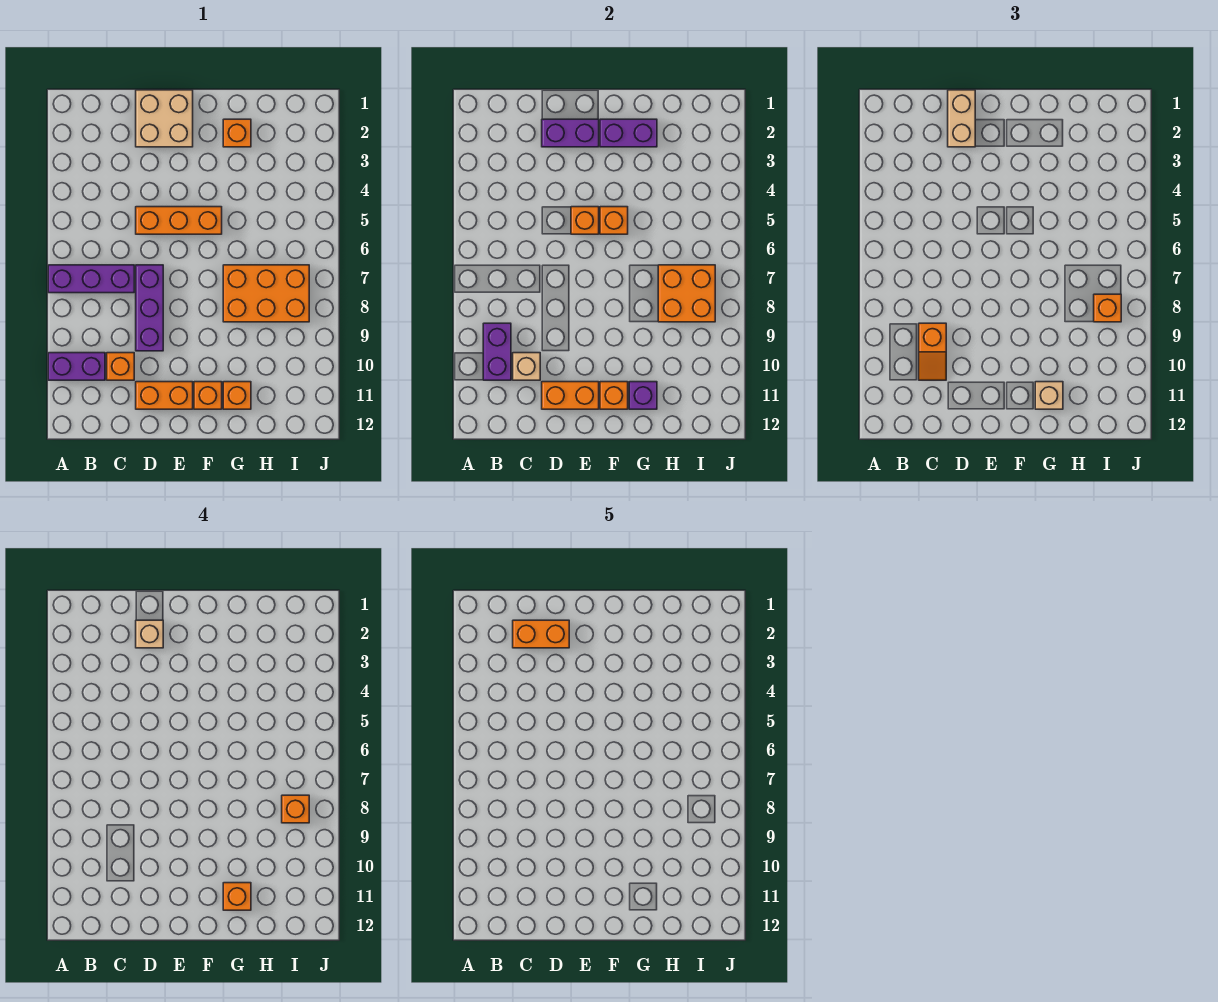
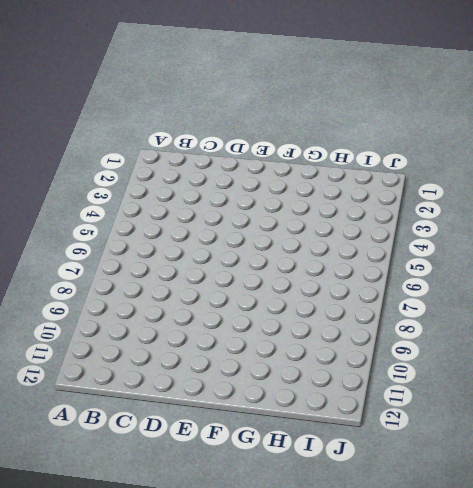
none -> purple brick A7:C7 level 1
none -> purple brick A10:B10 level 1
none -> orange brick C10 level 1

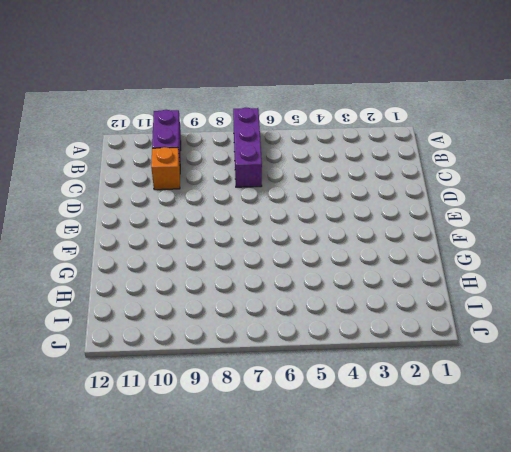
none -> tan brick D1:E2 level 1
none -> orange brick D5:F5 level 1
none -> purple brick D7:D9 level 1

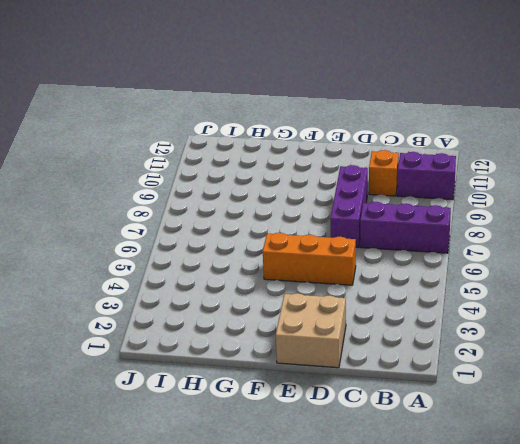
none -> orange brick D11:E11 level 1
none -> orange brick F11 level 1
none -> orange brick G2 level 1

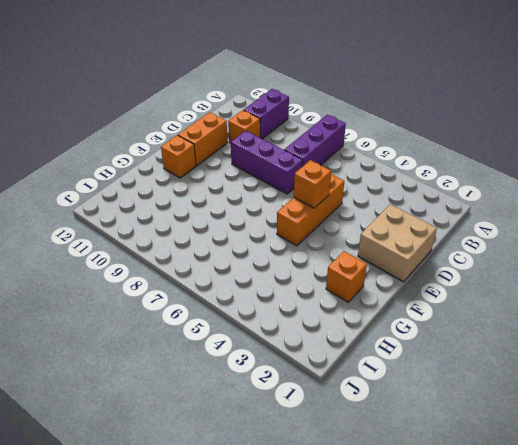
none -> orange brick G7:I8 level 1
none -> orange brick G11 level 1
none -> purple brick B9:B10 level 2

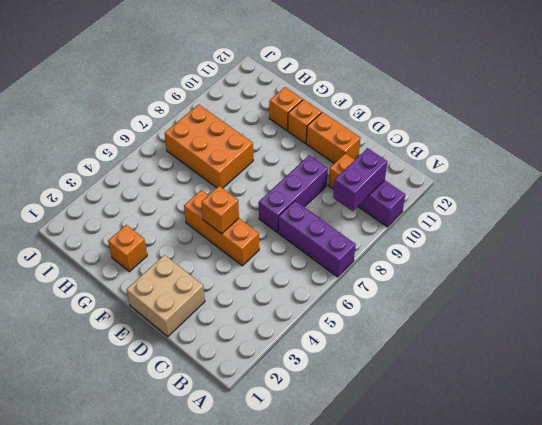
none -> tan brick C10 level 2
none -> purple brick D2:E2 level 2
none -> orange brick D11:E11 level 2

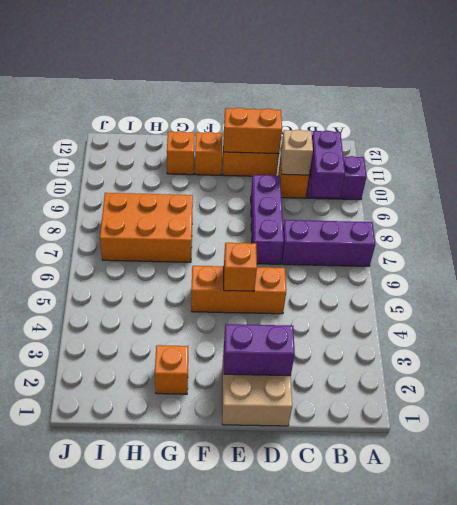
none -> purple brick F2:G2 level 2
none -> orange brick F5 level 2
none -> orange brick F11 level 2

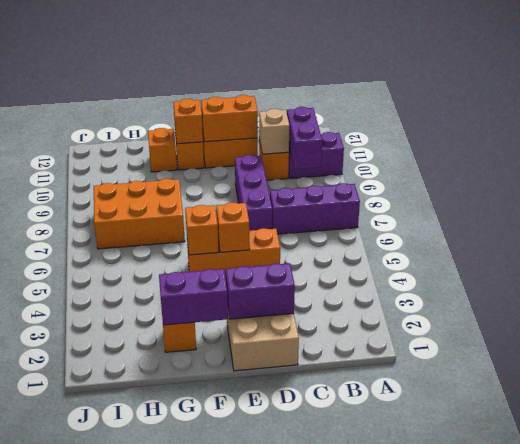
none -> purple brick G11 level 2
none -> orange brick H7:I8 level 2
none -> orange slope C9:C10 level 3 top 9

